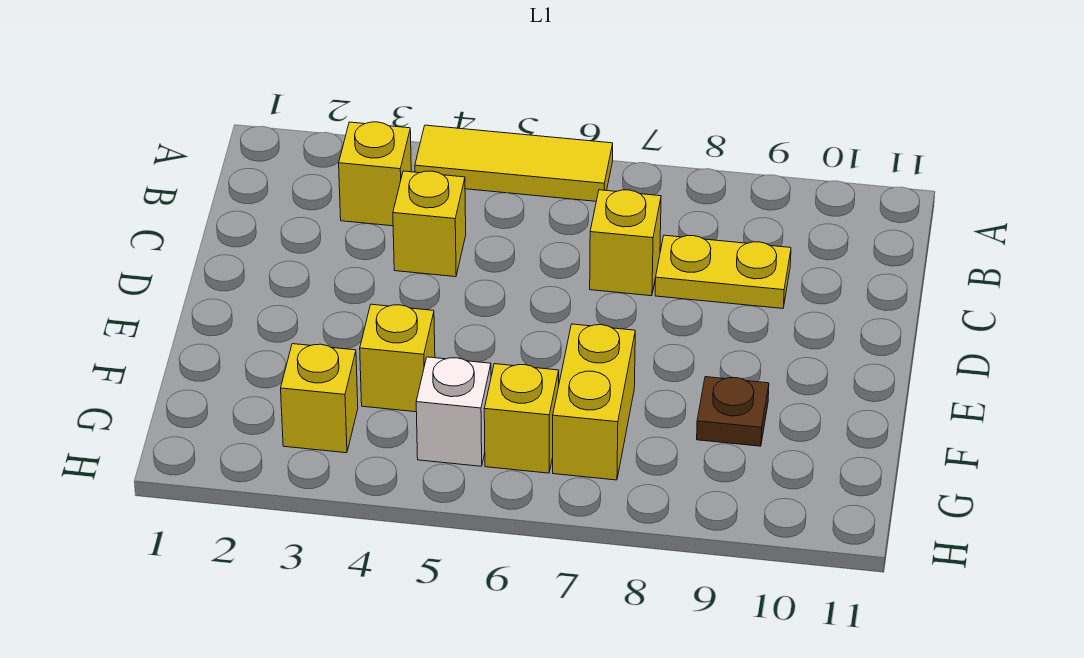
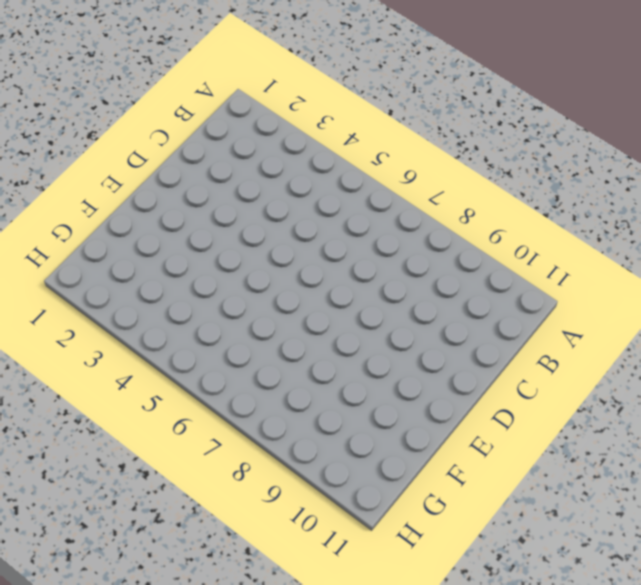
none -> yellow tile A4:A6 level 1
none -> yellow brick B3 level 1

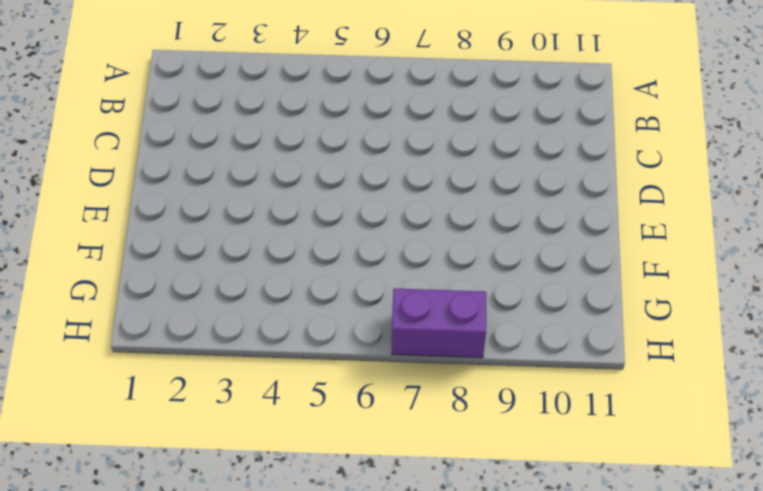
purple brick H7:H8 level 1 -> none
none -> yellow tile A4:A6 level 1
none -> yellow brick B3 level 1

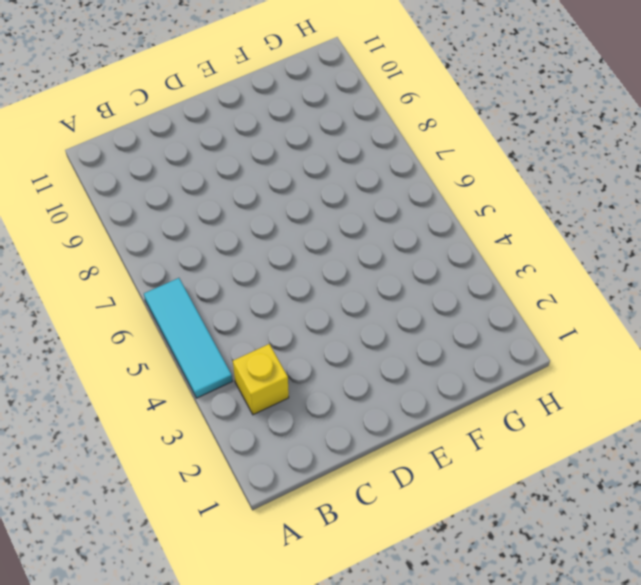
cyan tile A4:A6 level 1 -> yellow tile A4:A6 level 1
none -> yellow brick C4 level 1
none -> yellow brick C7 level 1

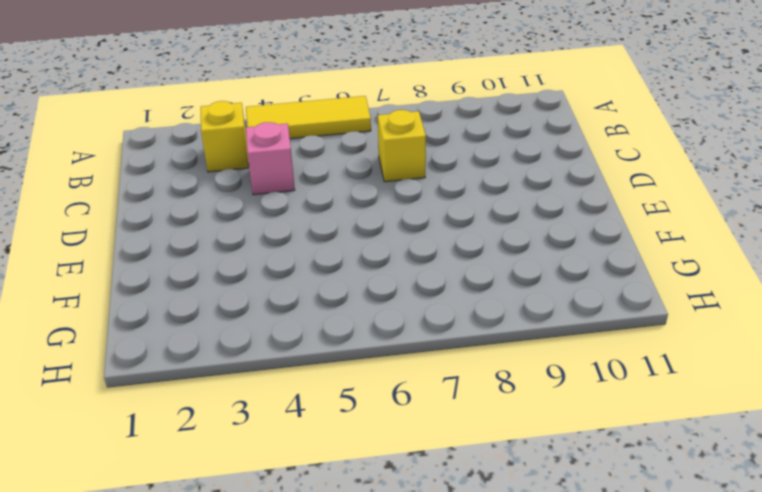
pink brick C4 level 1 -> yellow brick C4 level 1
none -> yellow plate C8:C9 level 1
none -> yellow brick F4 level 1

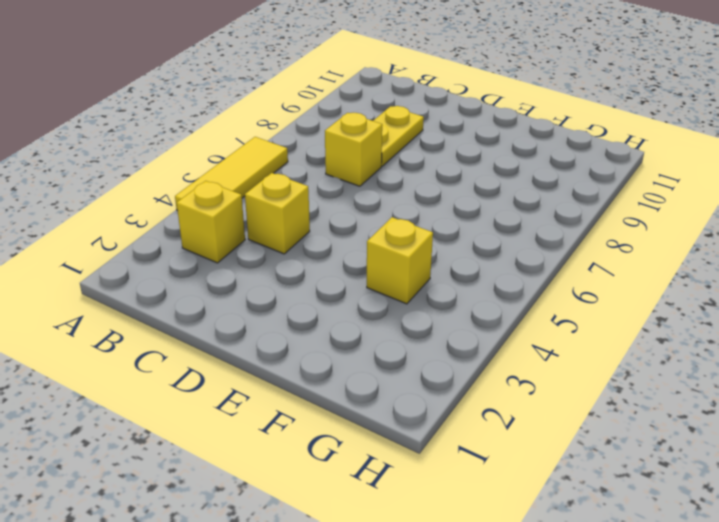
none -> yellow brick F7:G7 level 1
none -> brown plate F9 level 1

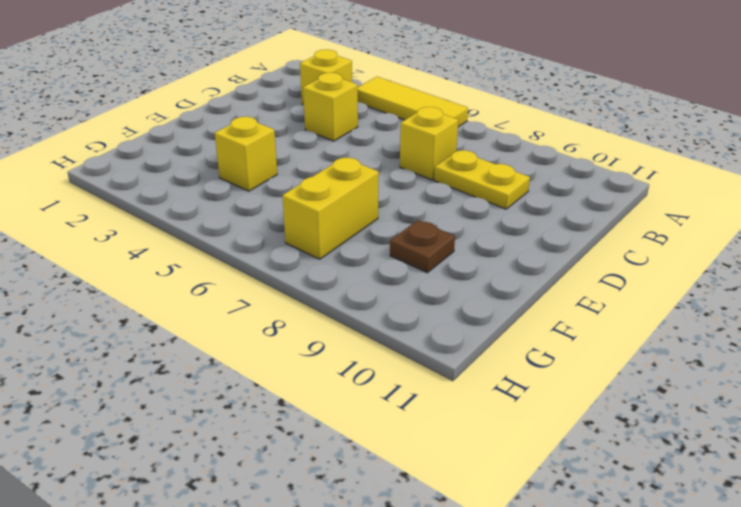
none -> yellow brick G3 level 1
none -> white brick G5 level 1

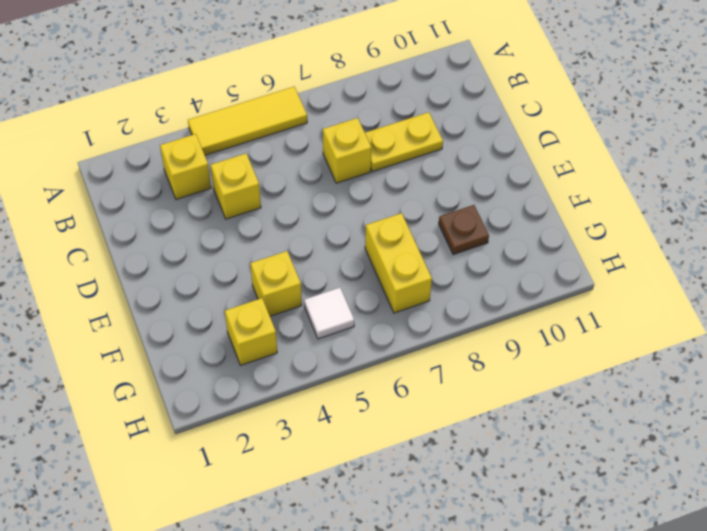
white tile G5 level 1 -> white brick G5 level 1
none -> yellow brick G6 level 1

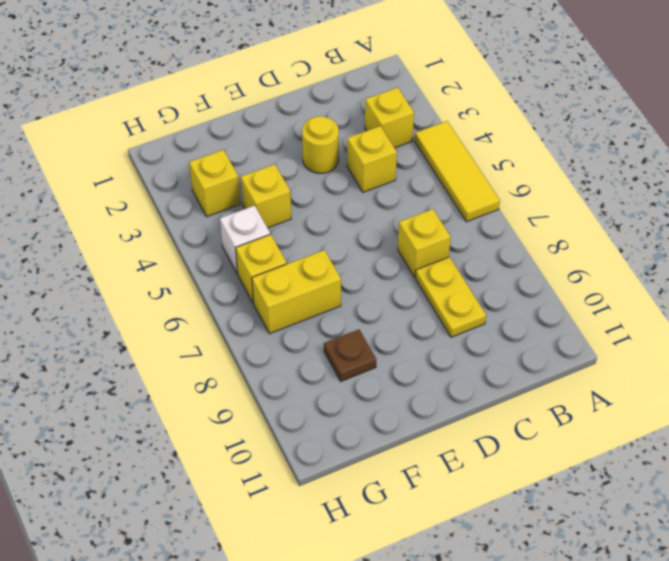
yellow round brick D3 level 1 -> none

